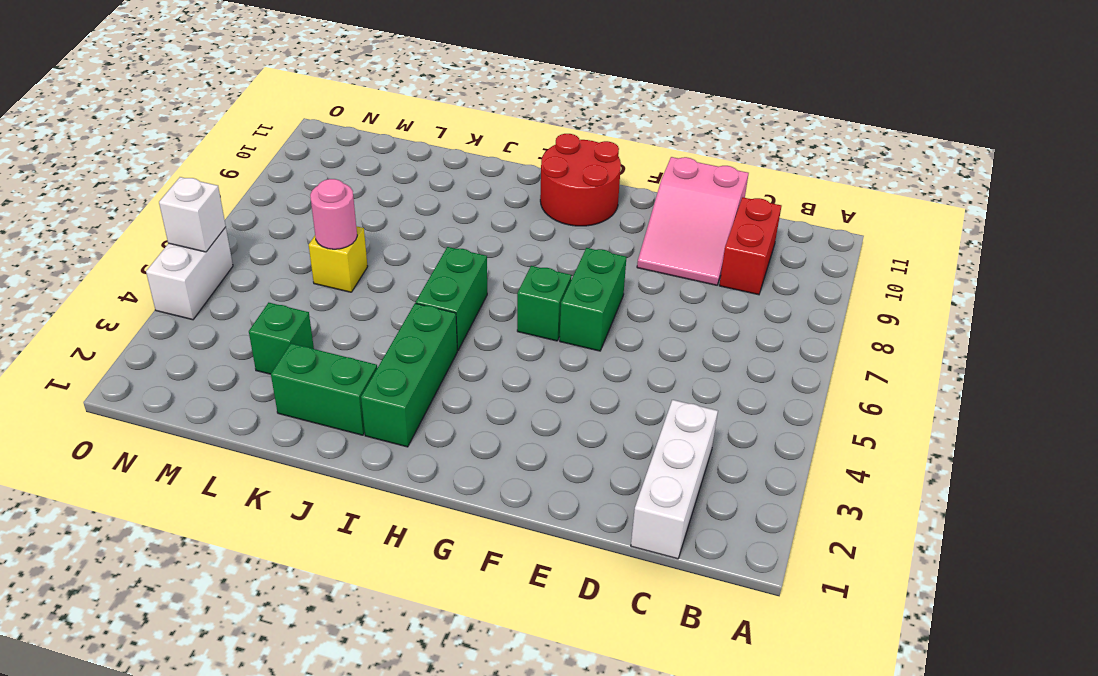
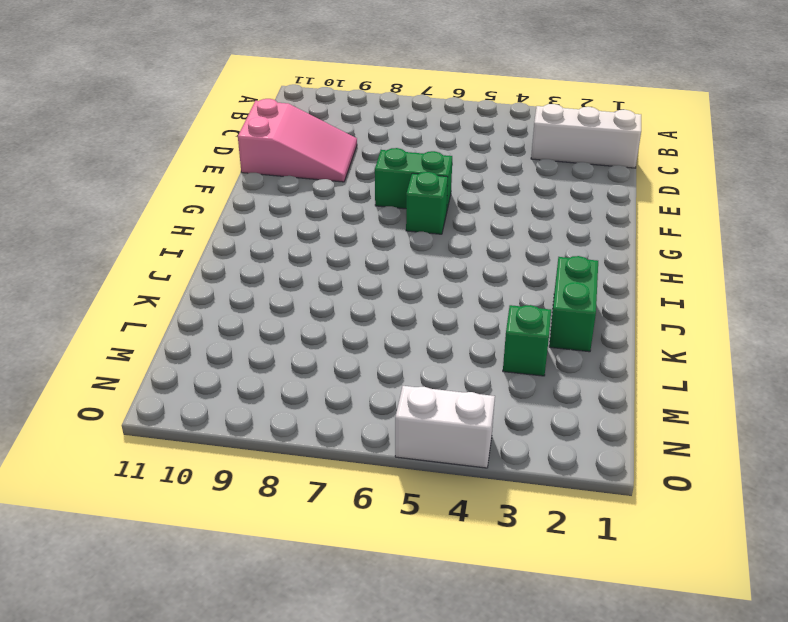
none -> red brick C9:C10 level 1
none -> red round brick G10:H11 level 1
none -> green brick I2:I4 level 1

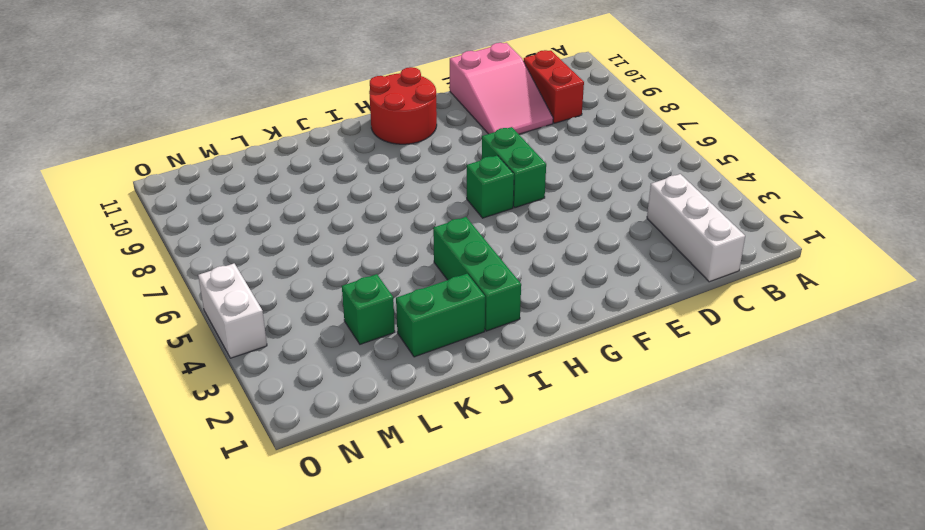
none -> green brick I5:I6 level 1
none -> yellow brick L6 level 1
none -> pink round brick L6 level 2

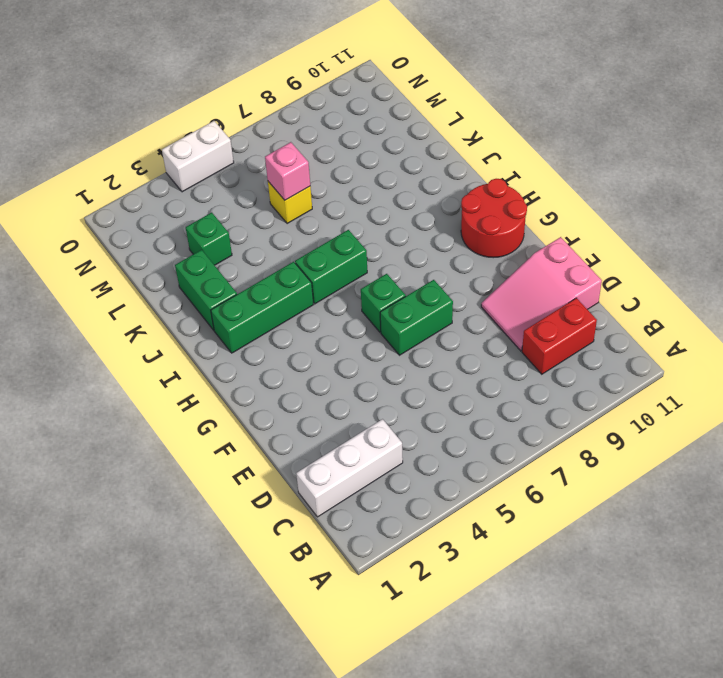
pink brick L6 level 2 -> pink round brick L6 level 2
none -> white brick O5 level 2

